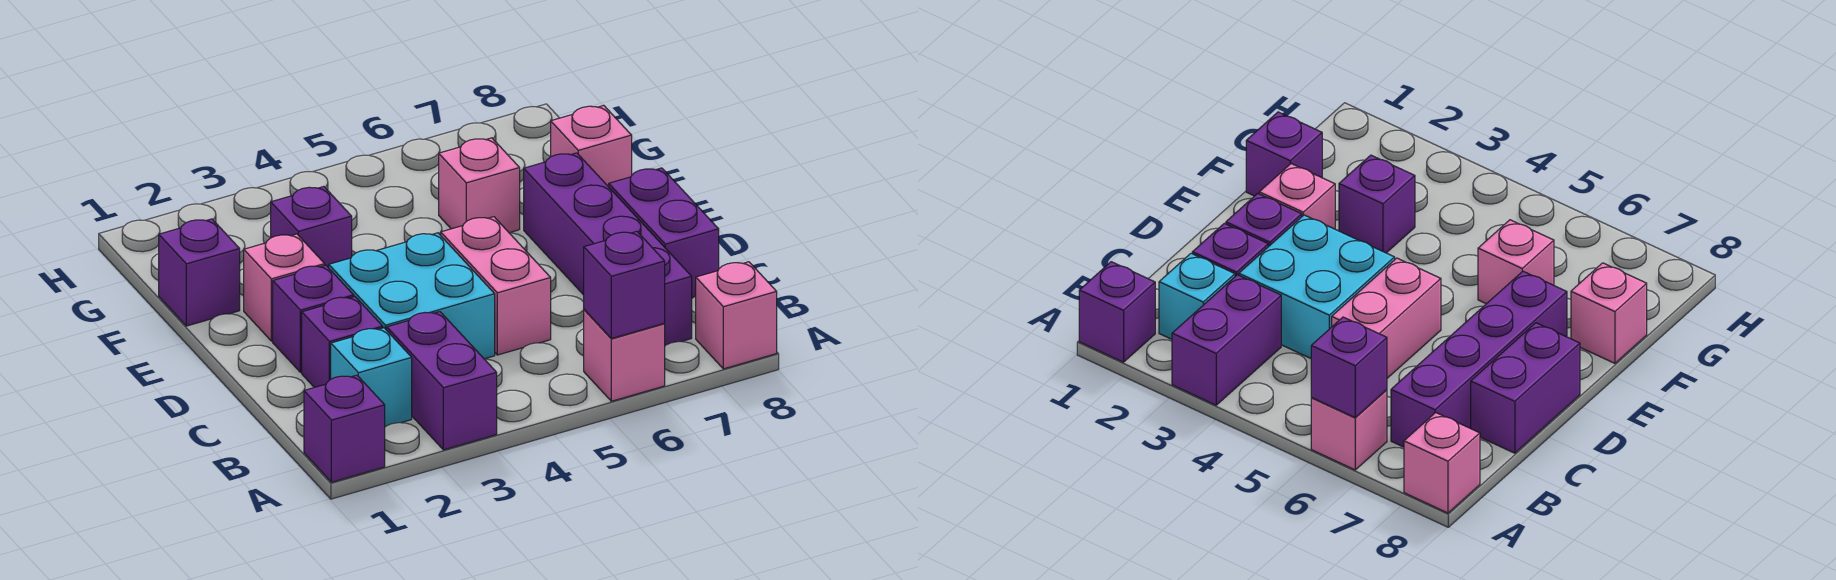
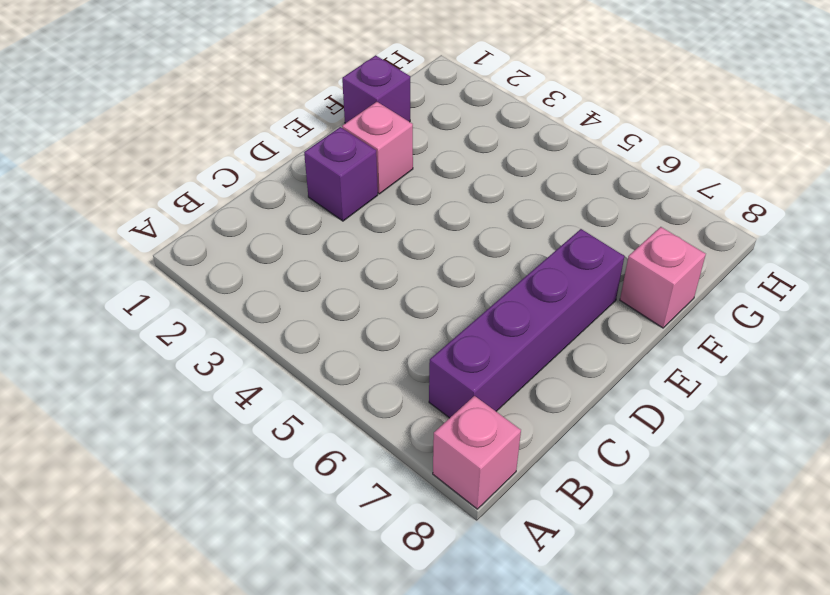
none -> purple brick A1 level 1
none -> purple brick A3:B3 level 1
none -> pink brick A6 level 1

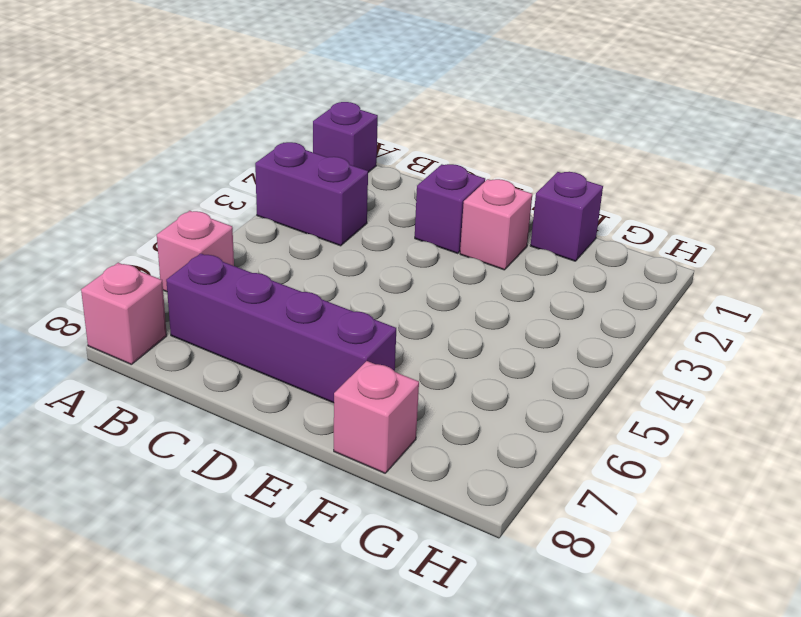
none -> cyan brick B2 level 1
none -> purple brick C2 level 1
none -> cyan brick C3:D4 level 1

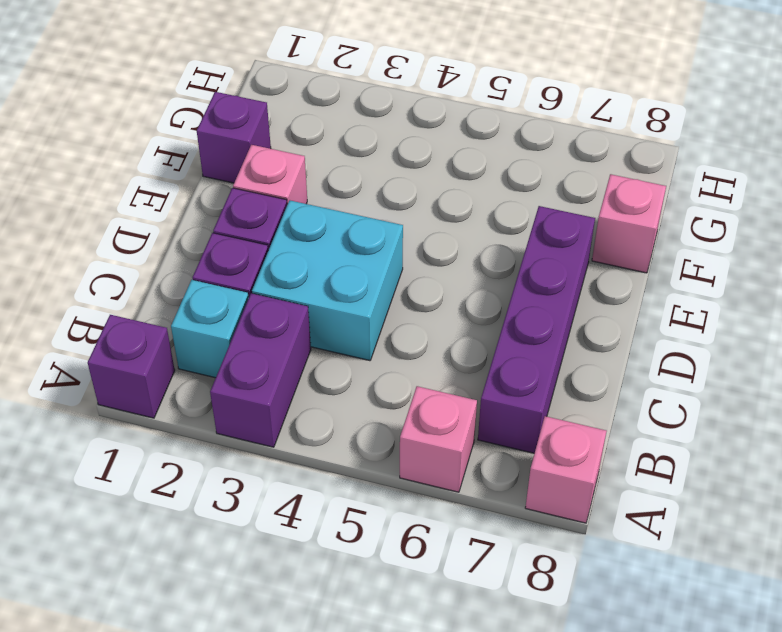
none -> pink brick C5:D5 level 1
none -> purple brick C8:D8 level 1
none -> purple brick F3 level 1

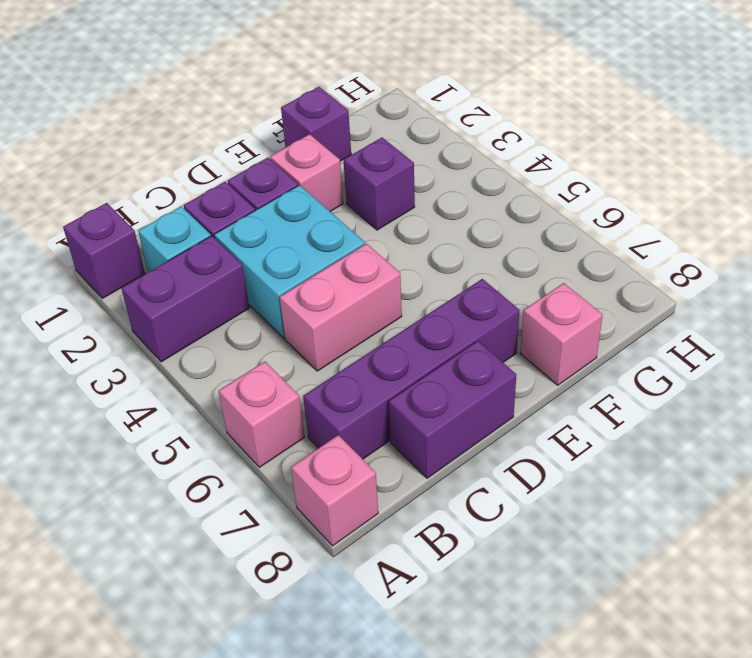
none -> pink brick F6 level 1
none -> purple brick A6 level 2

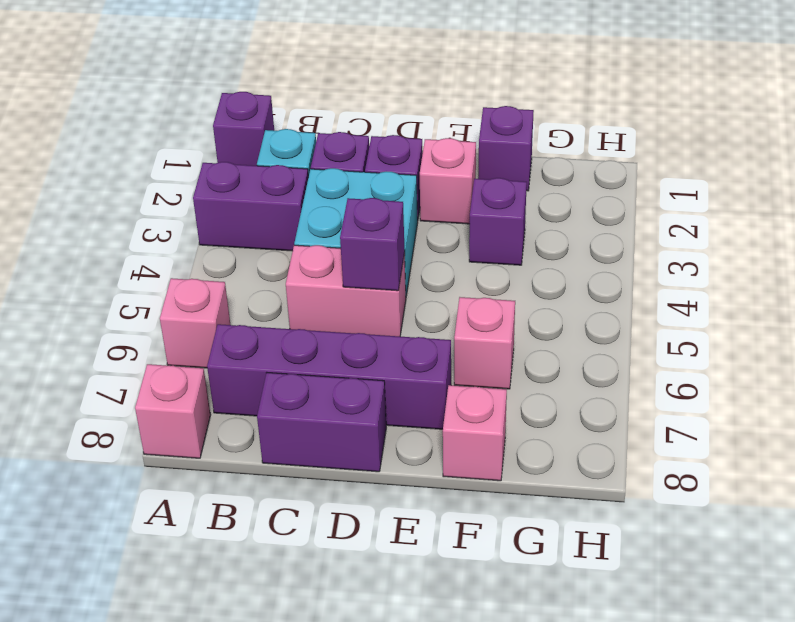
purple brick D5 level 2 -> purple brick A6 level 2

